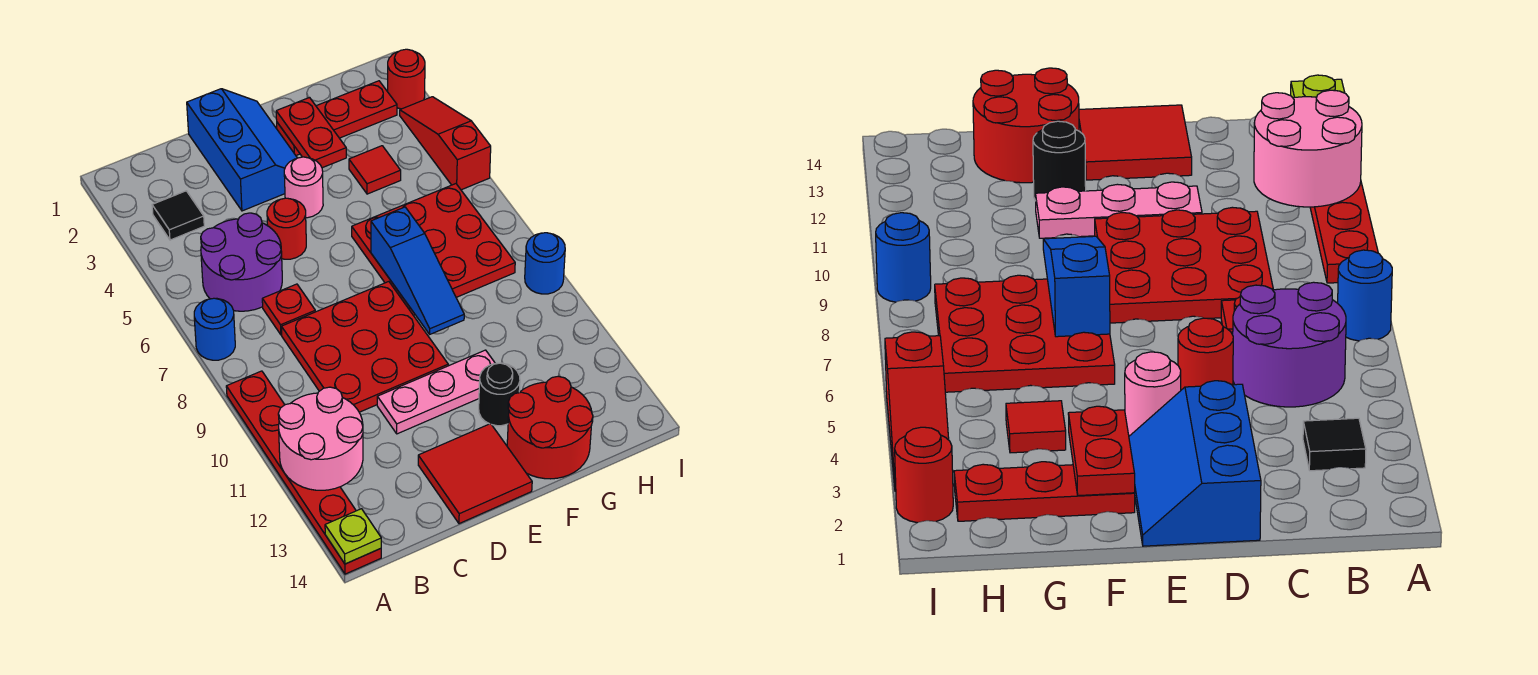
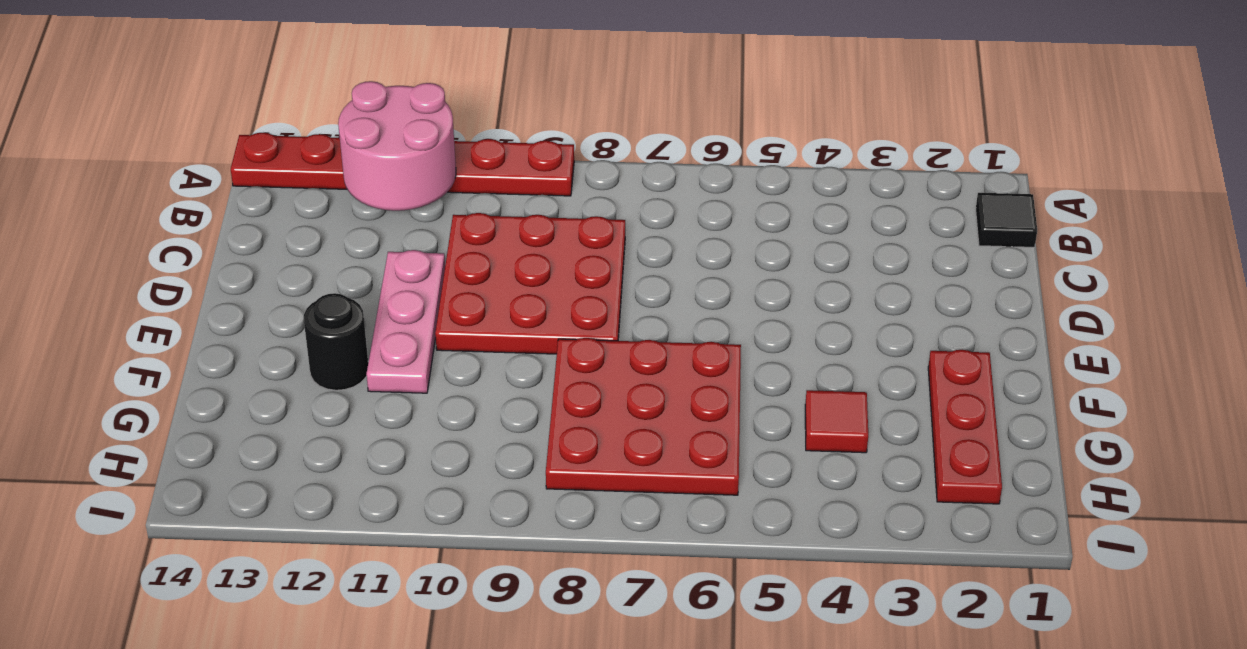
black tile B1 level 1 -> black tile B3 level 1
none -> blue round brick A7 level 1
none -> purple round brick B5:C6 level 1
none -> red plate C7 level 1

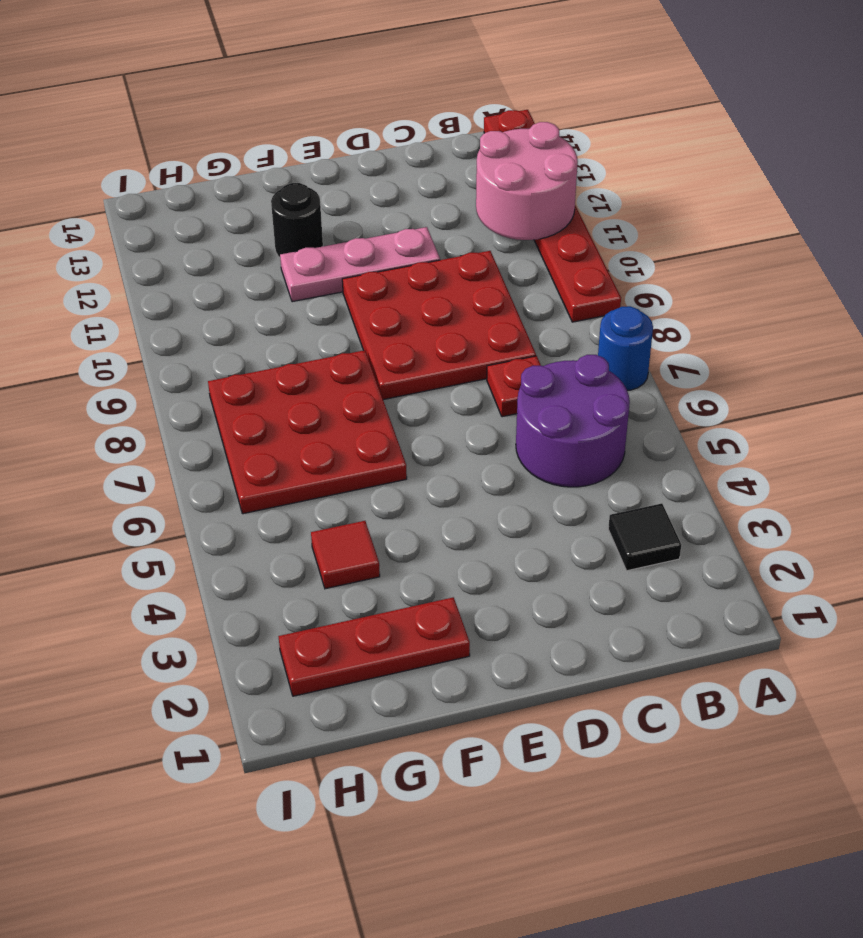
none -> blue slope D1:E3 level 1 top D
none -> red round brick D5 level 1
none -> red tile D13:E14 level 1

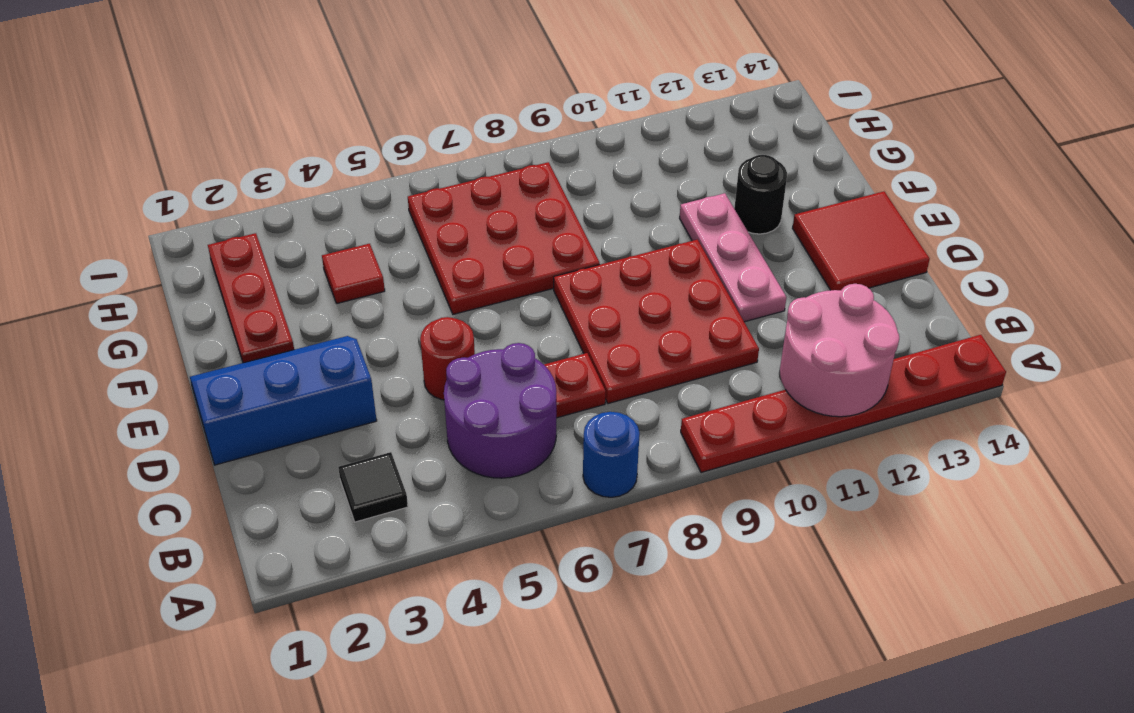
none -> pink round brick E4 level 1
none -> red round brick F13:G14 level 1
none -> red round brick I2 level 1

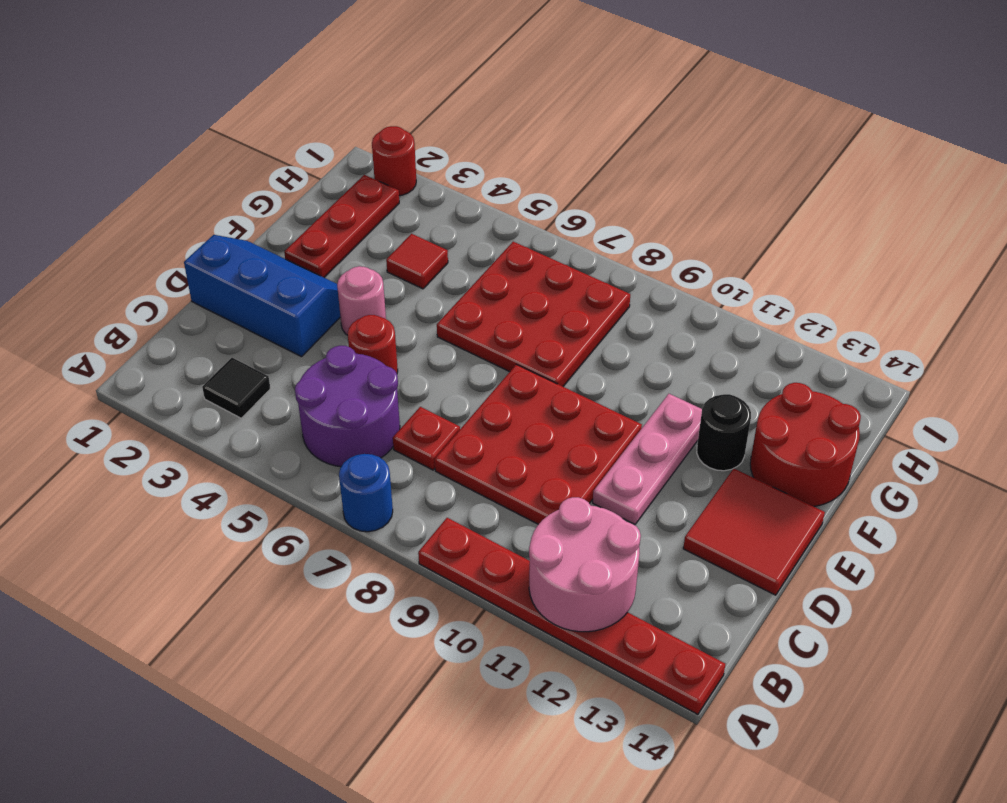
none -> red slope I3:I5 level 1 top 5
none -> blue round brick I9 level 1
none -> lime plate A14 level 2

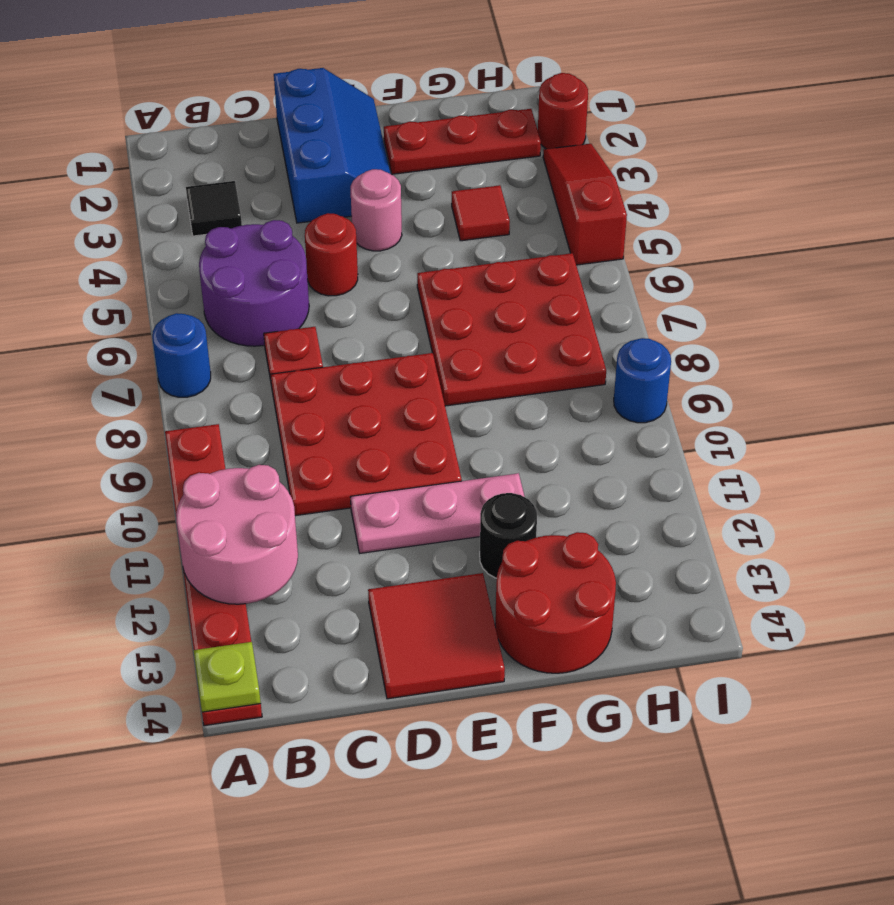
none -> red plate F2:F3 level 2
none -> blue slope F7:F9 level 2 top 7

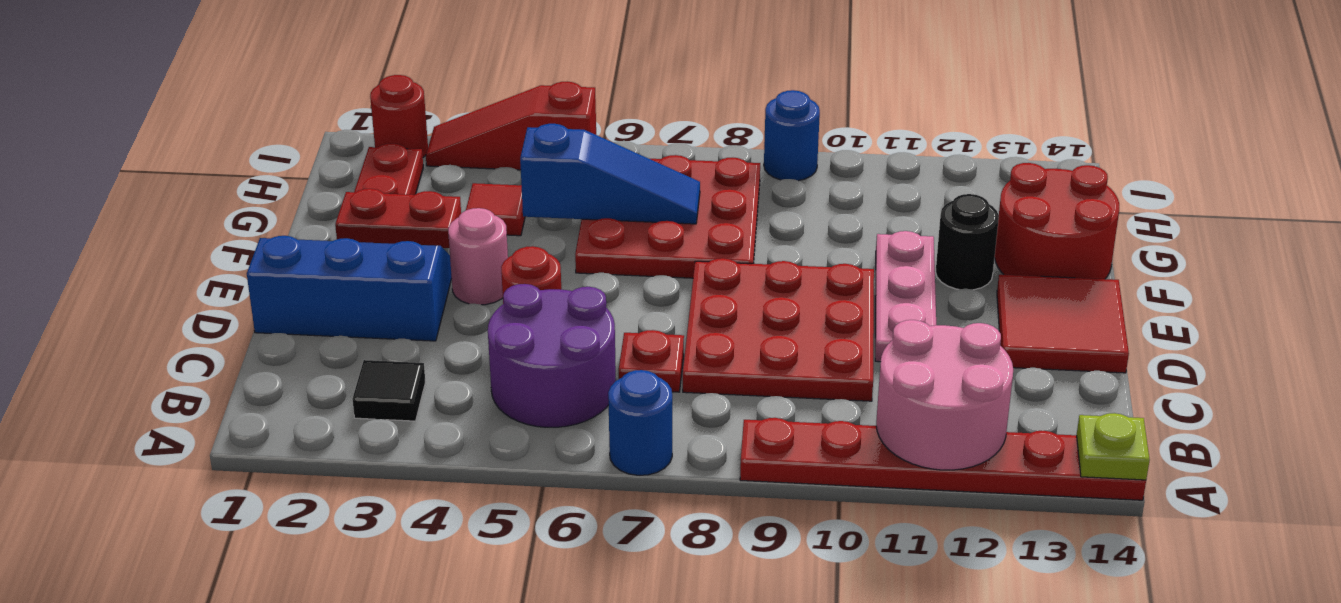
blue slope G5:G7 level 2 top 5 -> blue slope F7:F9 level 2 top 7

